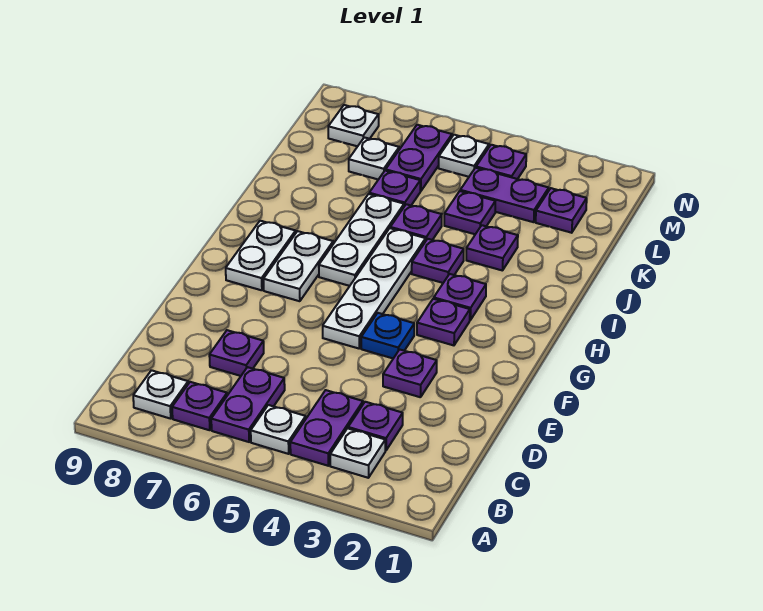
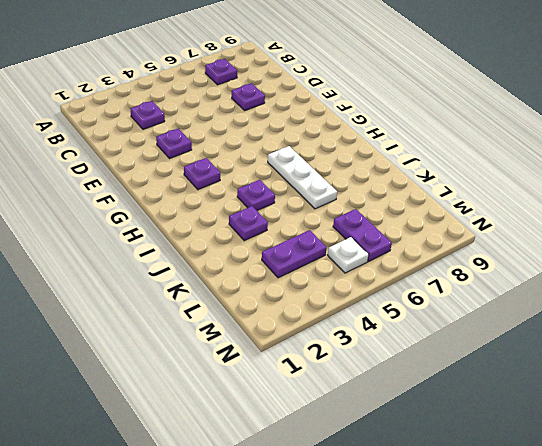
none -> white plate B3 level 1
none -> purple plate B4:C4 level 1
none -> white plate B5 level 1

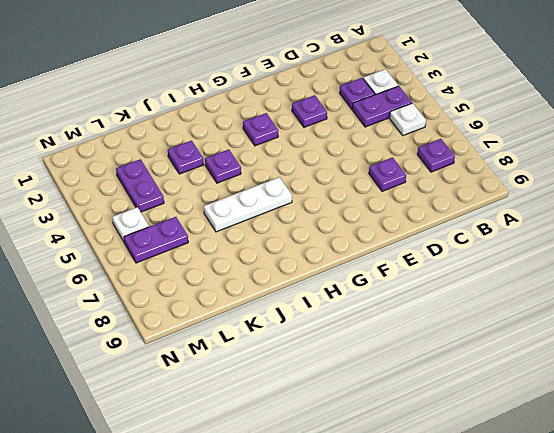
none -> purple plate B6:C6 level 1
none -> white plate B8 level 1
none -> blue plate F4 level 1

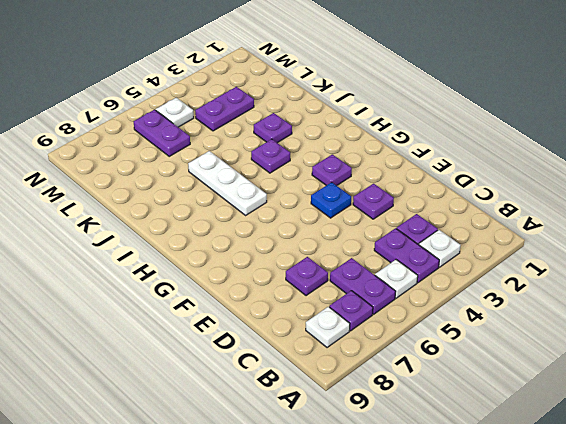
none -> white plate F5:I5 level 1
none -> white plate G7:H7 level 1
none -> white plate G8:H8 level 1

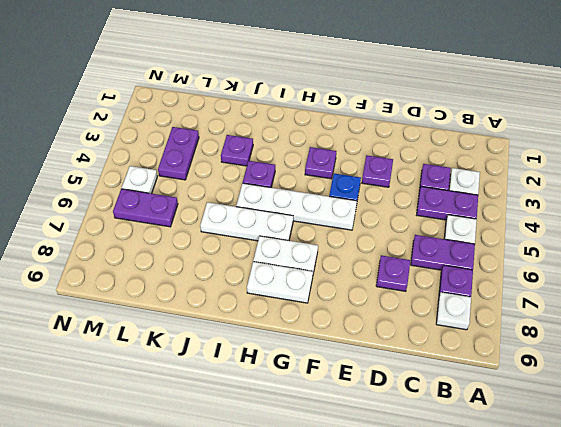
none -> purple plate H3 level 1
none -> purple plate J5 level 1
none -> purple plate K4 level 1

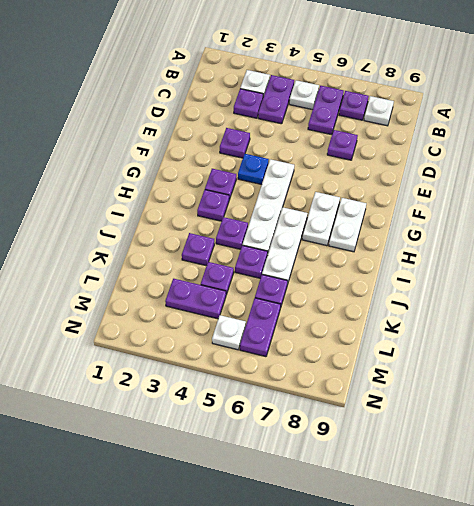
none -> purple plate L2 level 1
none -> white plate L7 level 1
none -> purple plate M4 level 1

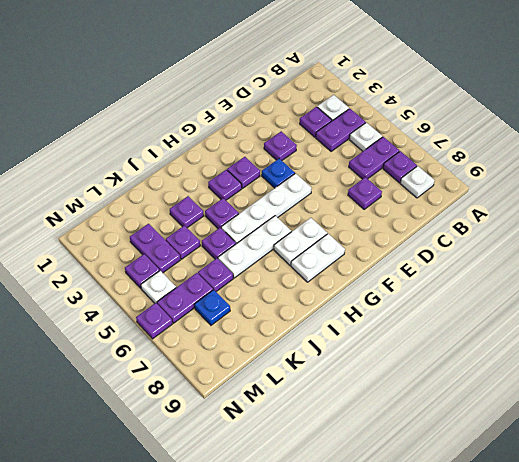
blue plate L7 level 1 -> white plate L7 level 1
purple plate N6 level 1 -> purple plate L2 level 1
none -> white plate M8 level 1

